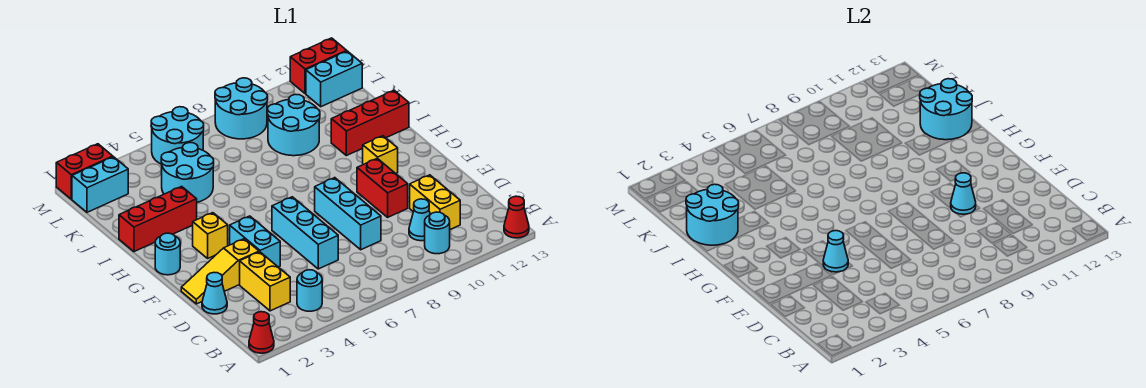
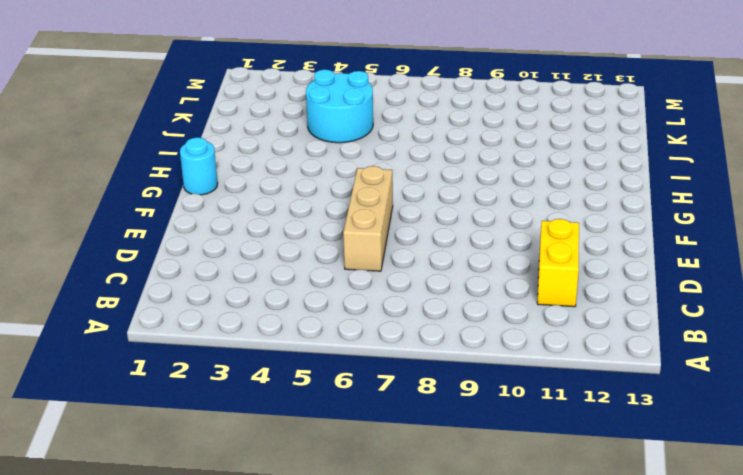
tan brick D6:F6 level 1 -> cyan brick D6:F6 level 1
none -> red cone A1 level 1
none -> red cone A13 level 1
none -> cyan round brick B4 level 1
none -> cyan round brick B10 level 1

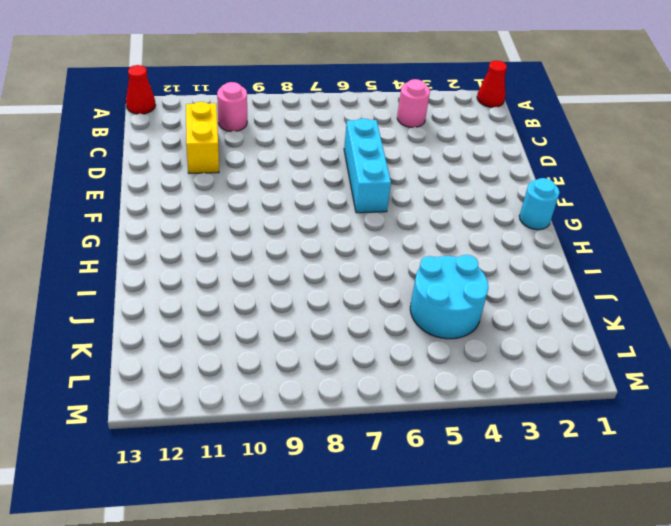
pink round brick B4 level 1 -> cyan round brick B4 level 1
pink round brick B10 level 1 -> cyan round brick B10 level 1
none -> yellow brick C3:D3 level 1
none -> cyan cone C10 level 1
none -> cyan cone D1 level 1
none -> cyan brick D8:F8 level 1

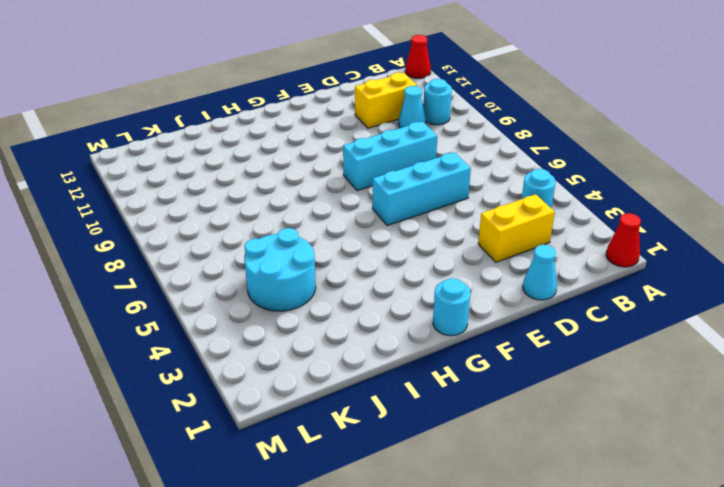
none -> yellow slope E1:E3 level 1 top 3
none -> cyan brick E4:F4 level 1
none -> red brick E10:F10 level 1
none -> yellow brick G3 level 1

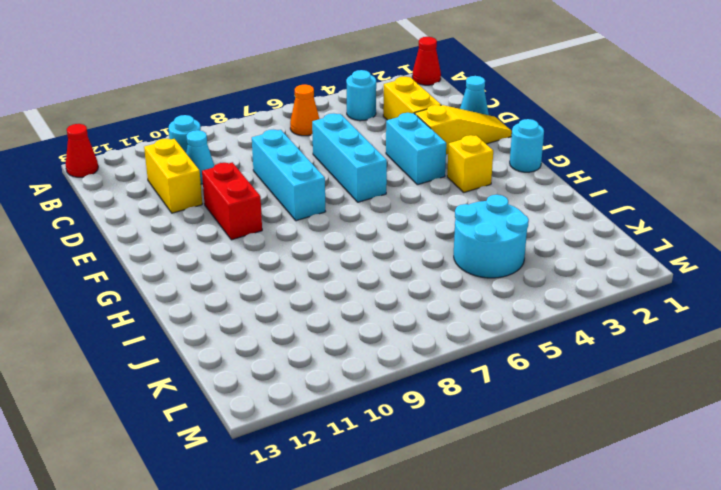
orange cone B6 level 1 -> none
none -> yellow brick G11 level 1
none -> red brick I1:I3 level 1
none -> red brick I11:I13 level 1
none -> cyan round brick J9:K10 level 1

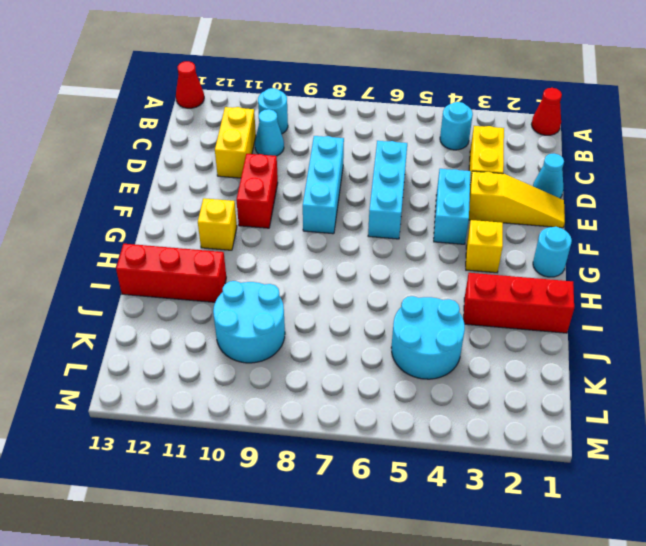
none -> cyan brick L1:L2 level 1
none -> cyan round brick L5:M6 level 1
none -> cyan round brick L8:M9 level 1
none -> cyan brick L12:L13 level 1

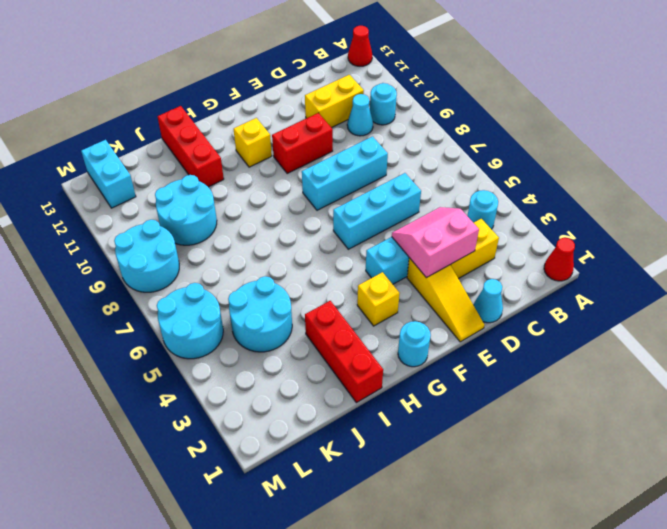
pink slope D3:E4 level 2 top 3 -> cyan cone E4 level 2
none -> cyan brick L1:L2 level 1
none -> red brick M1:M2 level 1
none -> red brick M12:M13 level 1
none -> cyan cone E10 level 2

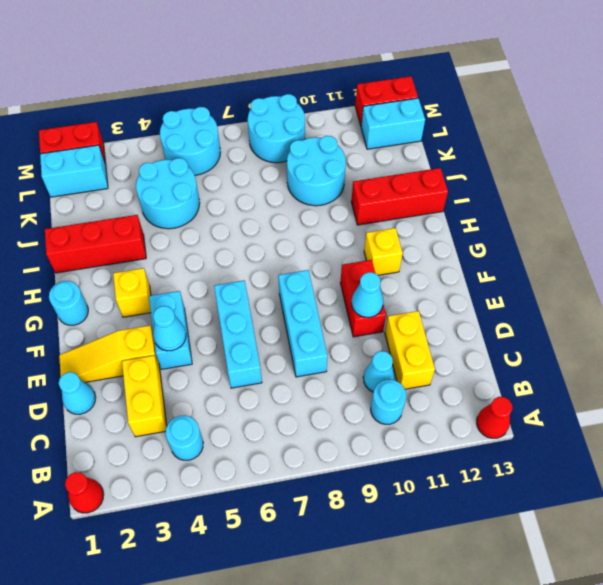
none -> cyan round brick I1:J2 level 2
none -> cyan round brick I12:J13 level 2

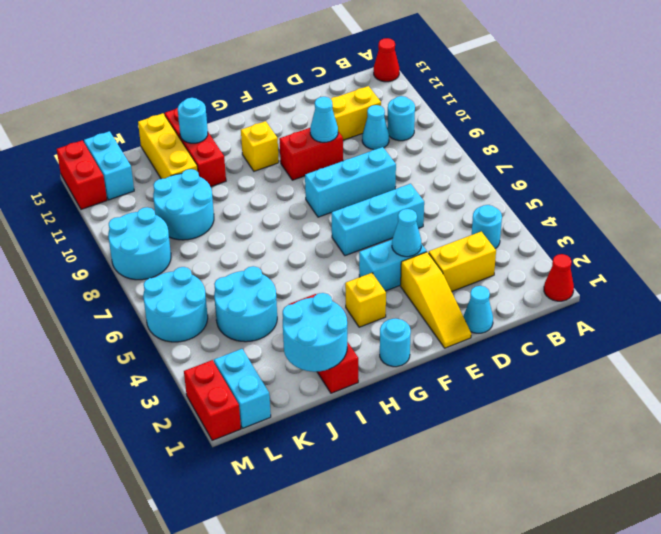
cyan round brick I12 level 2 -> cyan round brick I12:J13 level 2
yellow brick J11:J13 level 1 -> none

